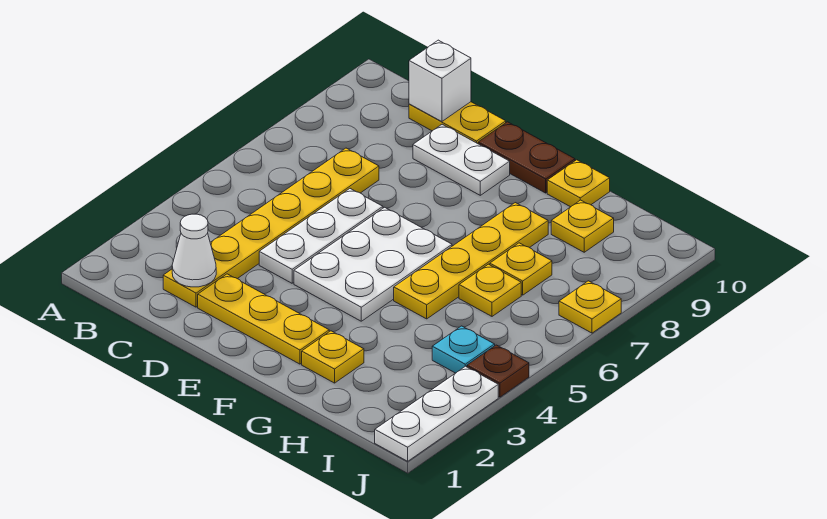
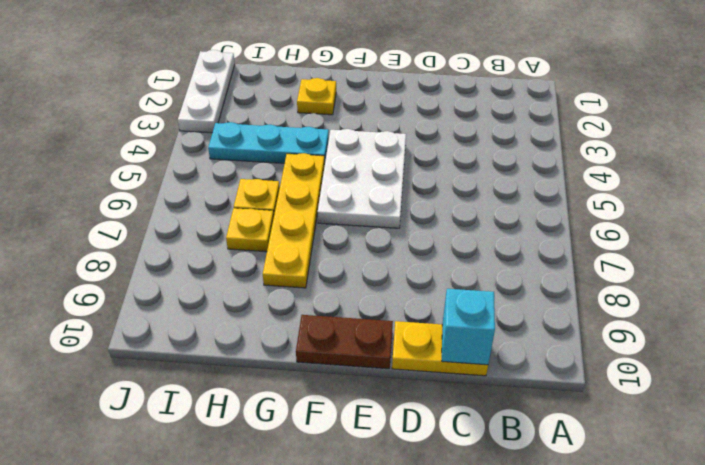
cyan brick C10 level 2 -> white brick C10 level 2
cyan plate G4:I4 level 1 -> cyan plate I4 level 1
none -> yellow plate C2:C7 level 1
none -> yellow plate D2:F2 level 1
none -> white plate D4:D6 level 1

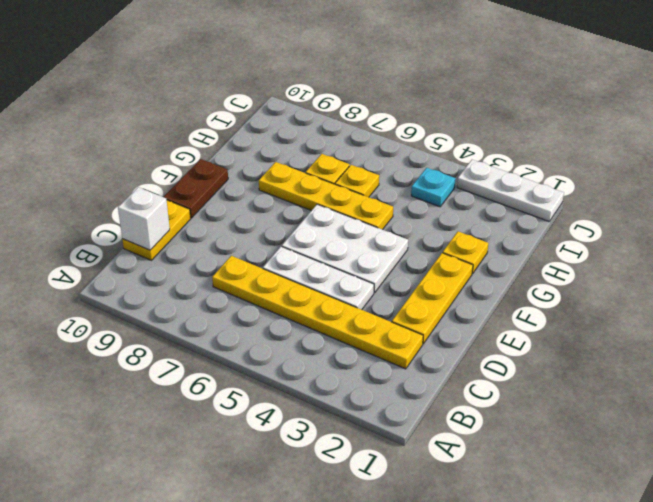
none -> white plate D9:E9 level 1
none -> yellow plate G10 level 1
none -> yellow plate H9 level 1

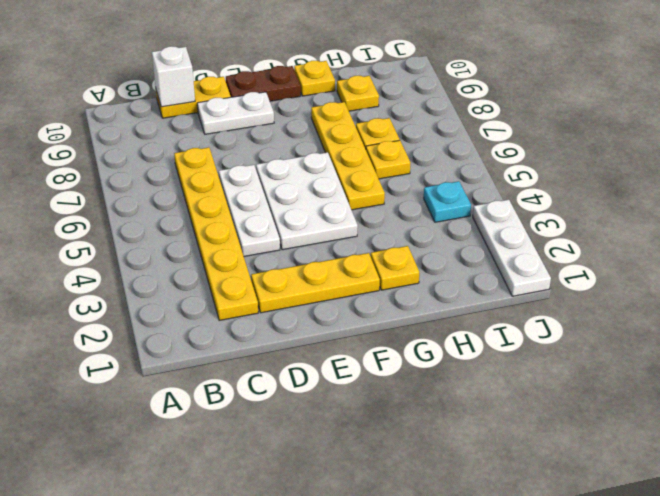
none -> brown plate J4 level 1
none -> yellow plate J7 level 1
none -> white cone C2 level 2

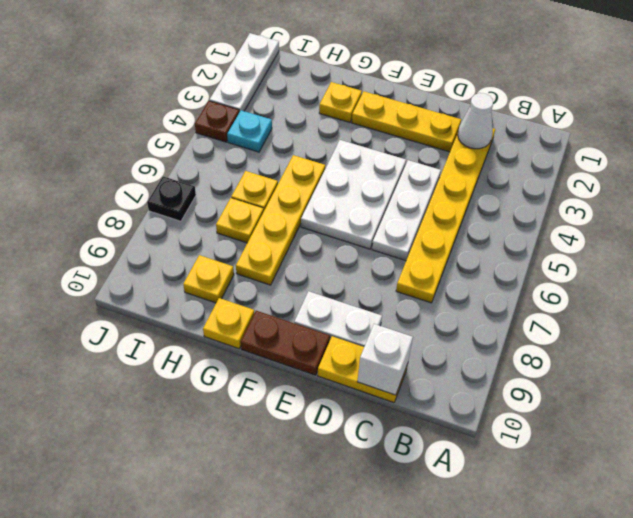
black plate J7 level 1 -> yellow plate J7 level 1

